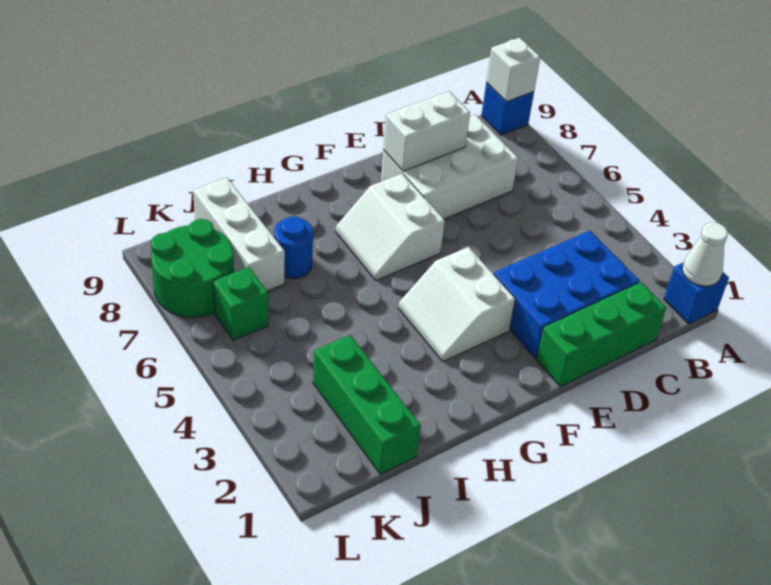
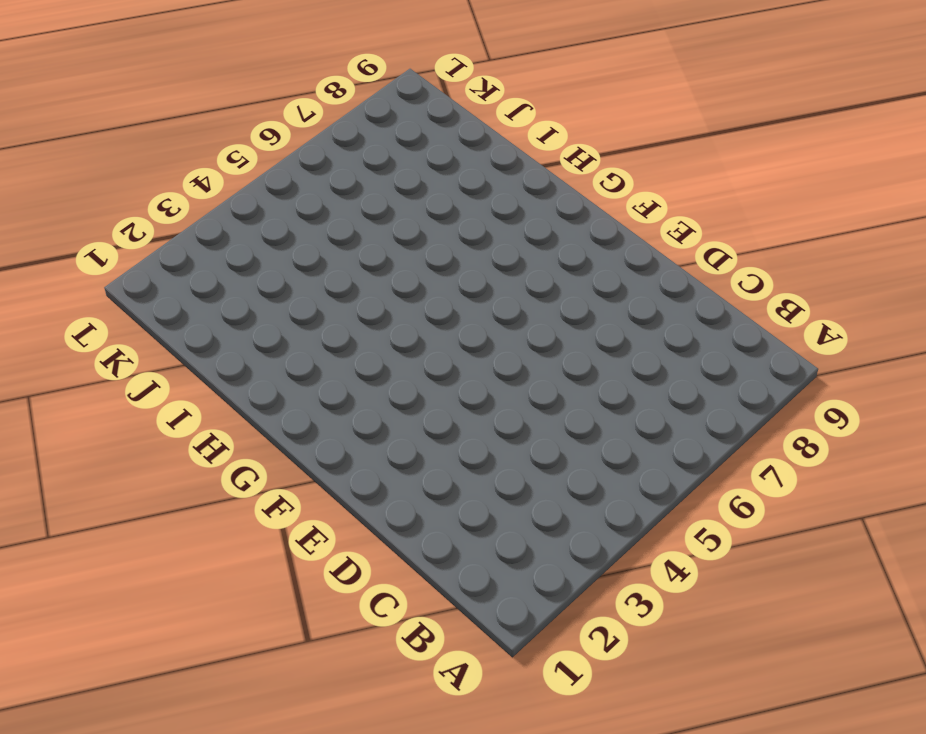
none -> blue brick A1 level 1
none -> blue brick A9 level 1
none -> green brick C1:E1 level 1

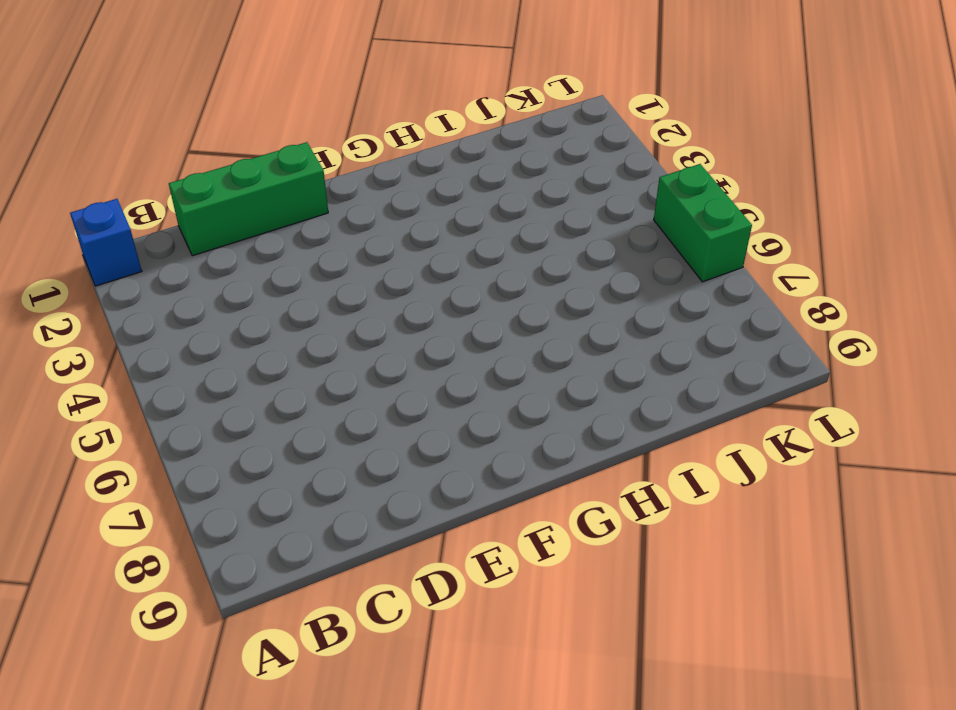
green brick L5:L6 level 1 -> none
none -> blue brick A9 level 1
none -> blue brick C2:E3 level 1
none -> white brick C7:E8 level 1

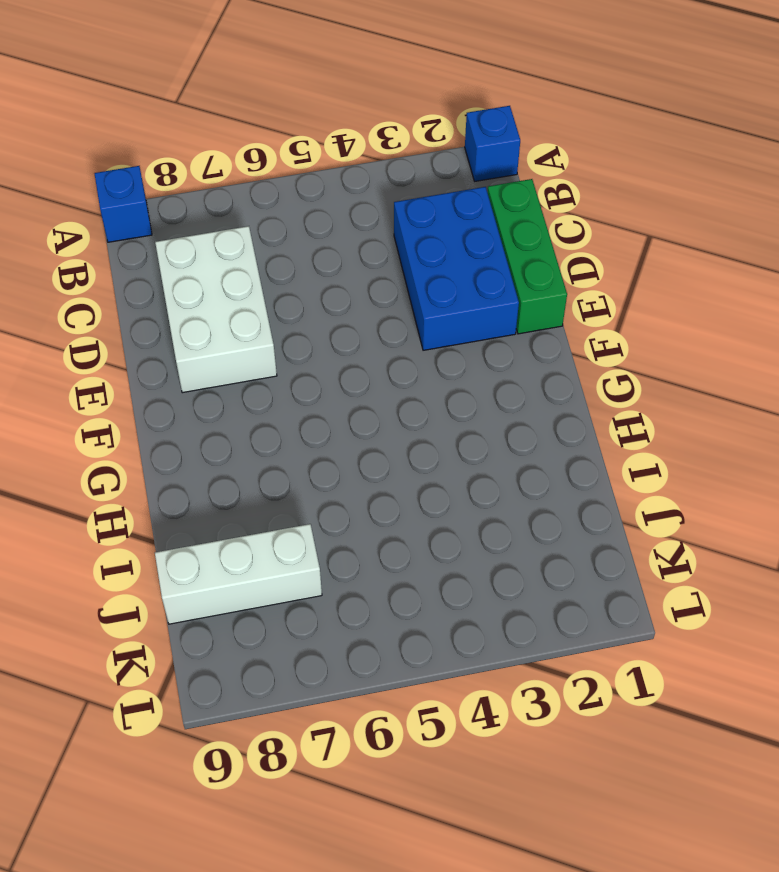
none -> white slope F3:G4 level 1 top F
none -> white slope F6:G7 level 1 top F
none -> blue round brick I7 level 1

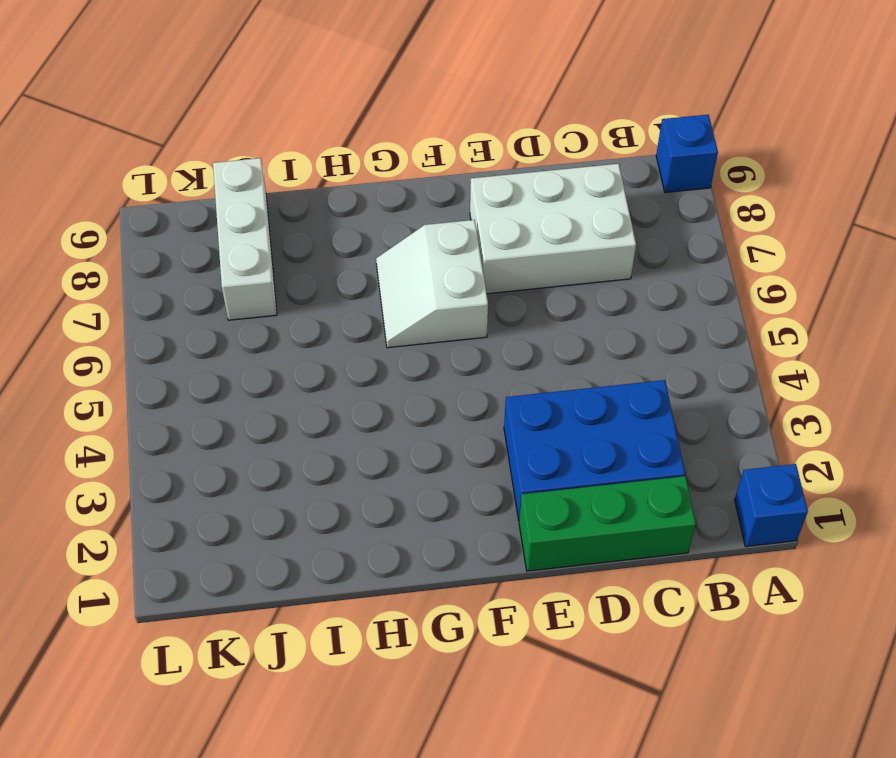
none -> white slope F3:G4 level 1 top F
none -> blue round brick I7 level 1
none -> green brick J1:J3 level 1

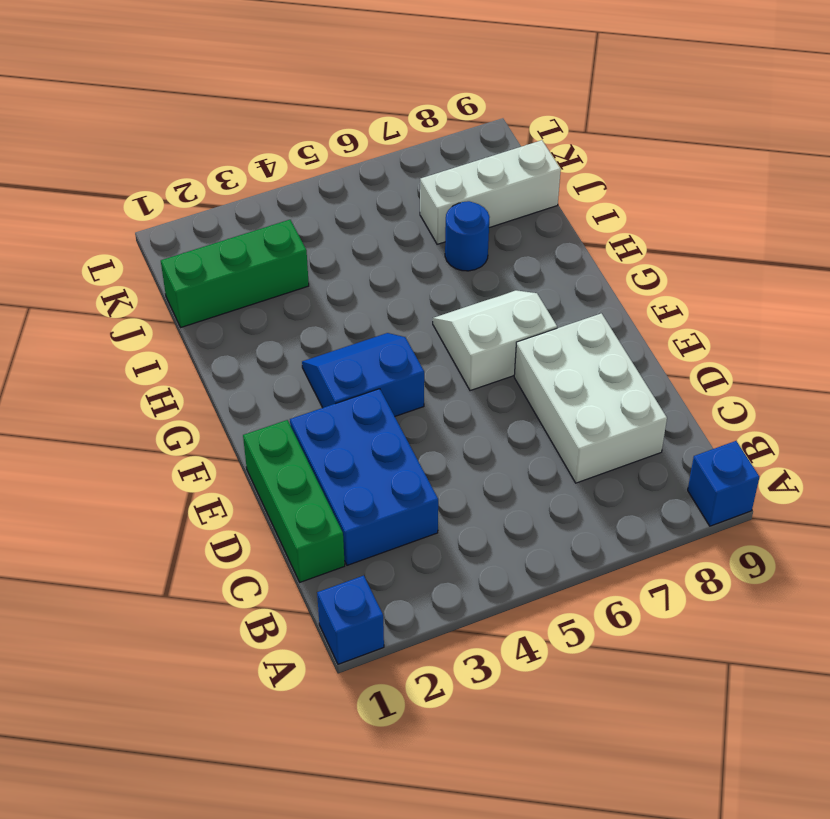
blue slope F3:G4 level 1 top F -> white slope F3:G4 level 1 top F
none -> green brick K6 level 1
none -> green round brick K7:L8 level 1
none -> white cone A1 level 2

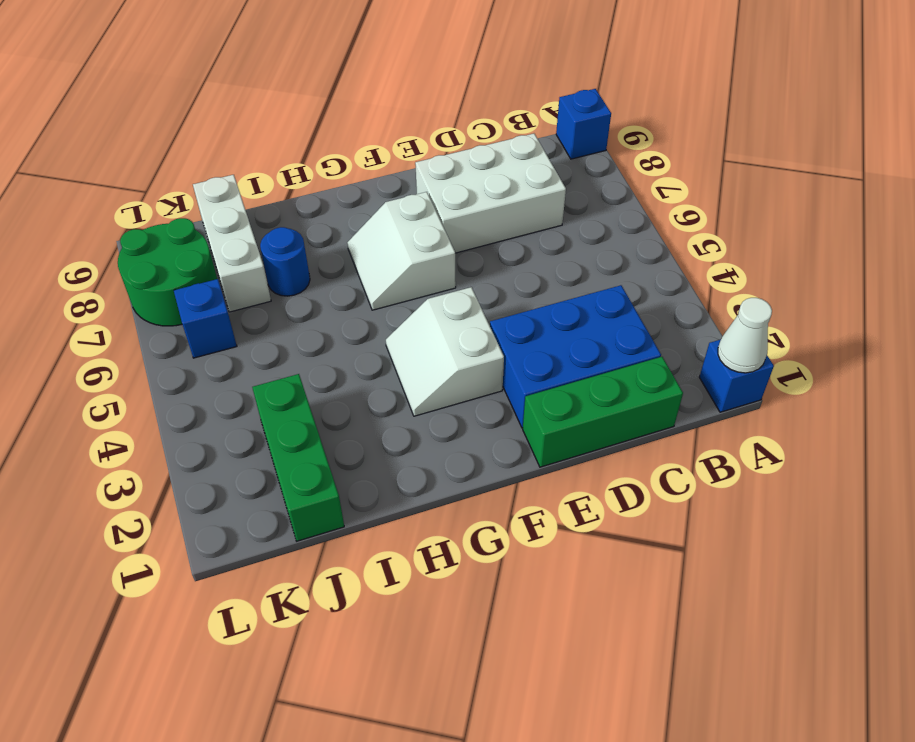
blue brick K6 level 1 -> green brick K6 level 1
none -> white brick A9 level 2
none -> white brick D8:E8 level 2

